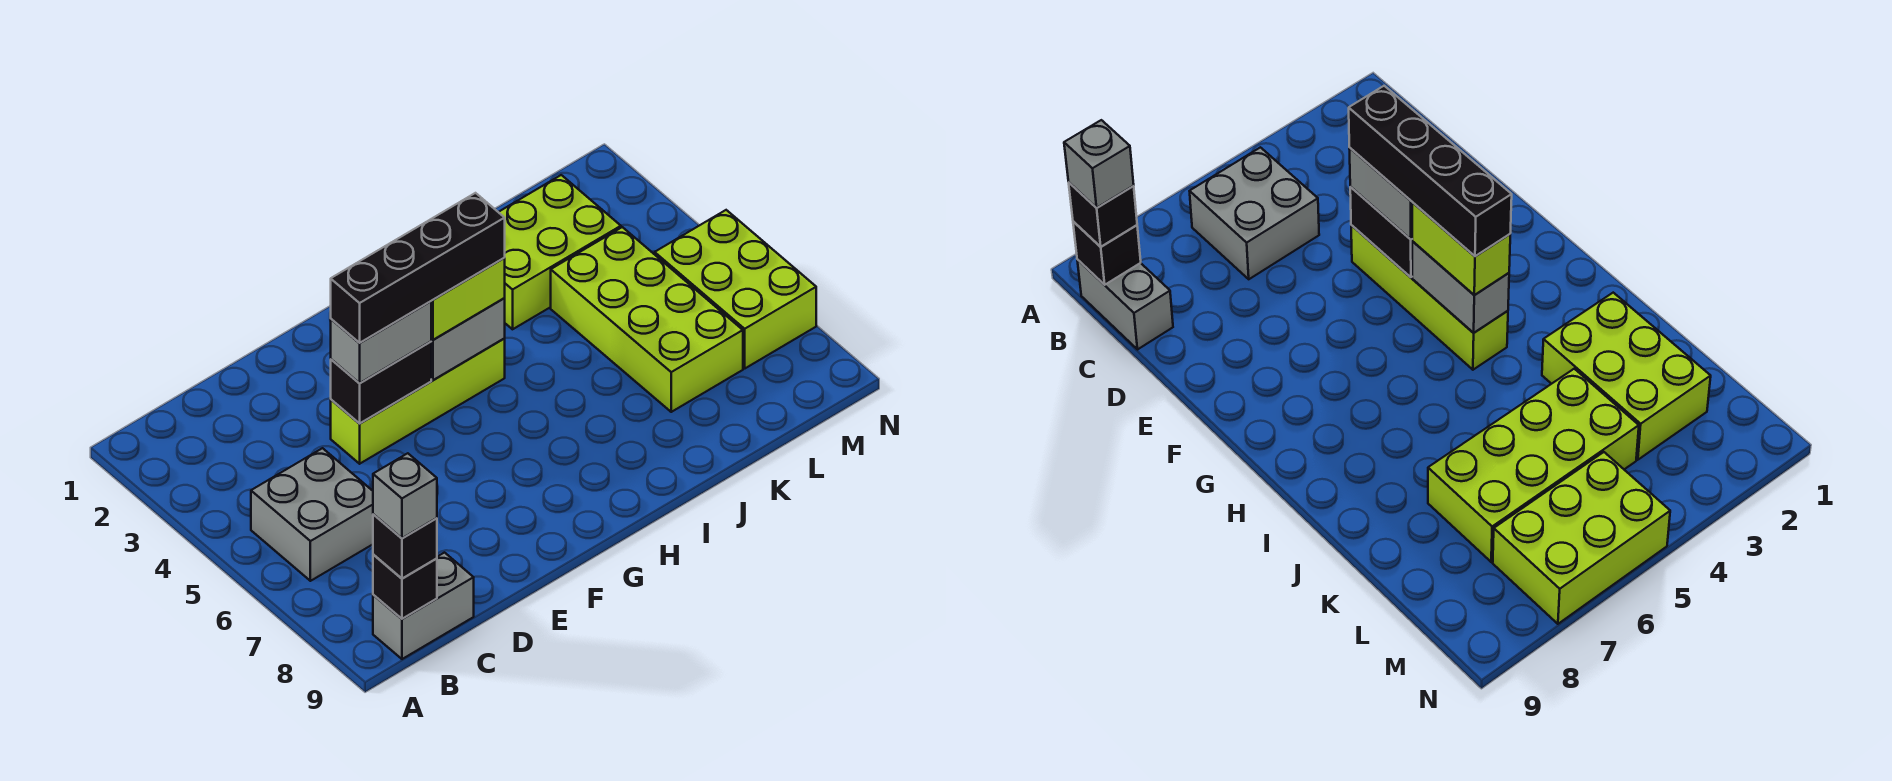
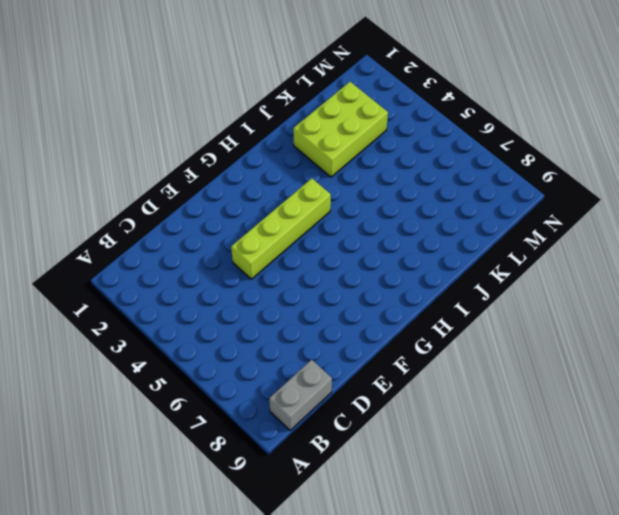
none -> grey brick B5:C6 level 1
none -> lime brick K4:L7 level 1
none -> lime brick M5:N7 level 1

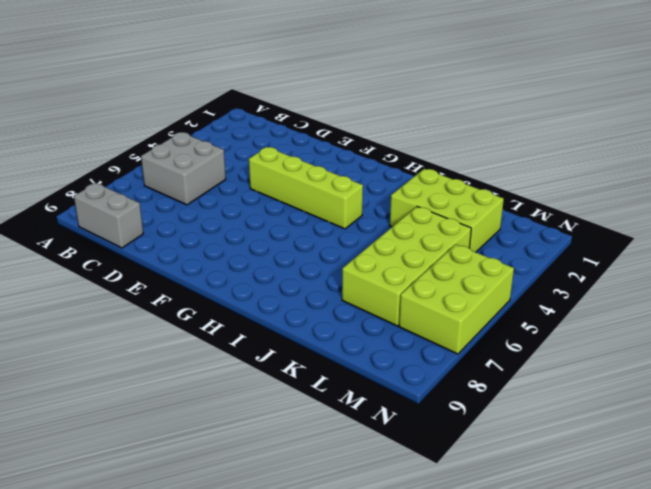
none -> black brick B9 level 2
none -> black brick E4:F4 level 2
none -> grey brick G4:H4 level 2

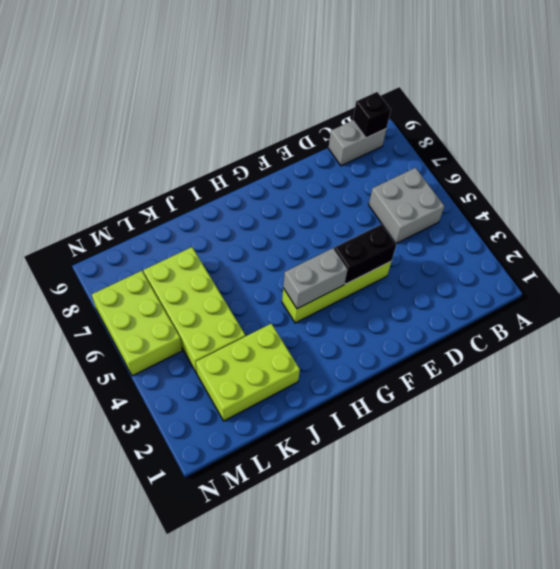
none -> black brick B9 level 3
none -> grey brick E4:F4 level 3
none -> lime brick G4:H4 level 3

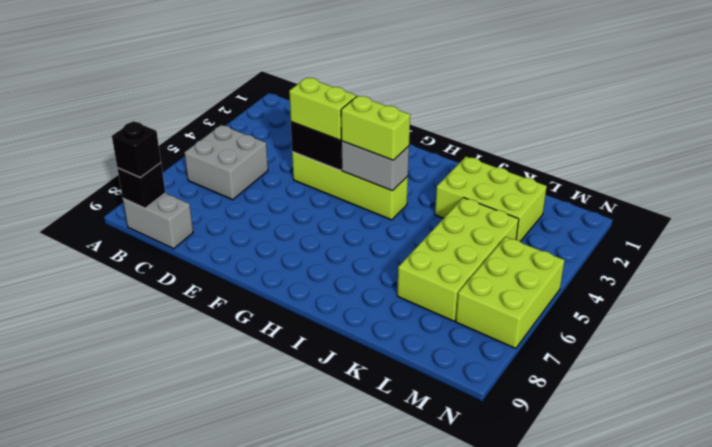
lime brick E4:F4 level 3 -> grey brick E4:F4 level 3
none -> grey brick B9 level 4
none -> black brick E4:H4 level 4

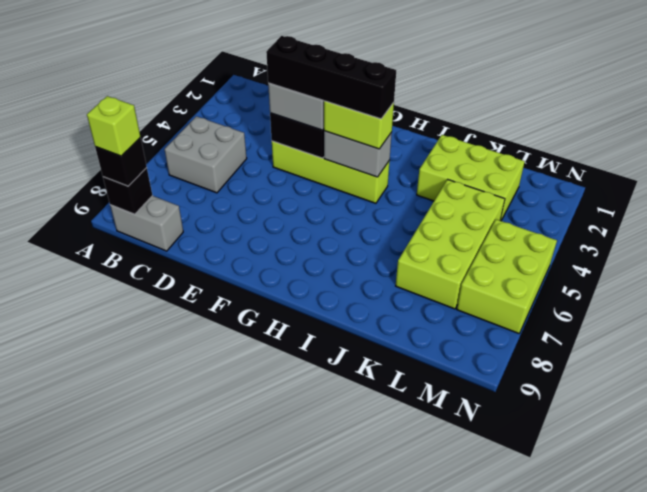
lime brick B9 level 4 -> grey brick B9 level 4

